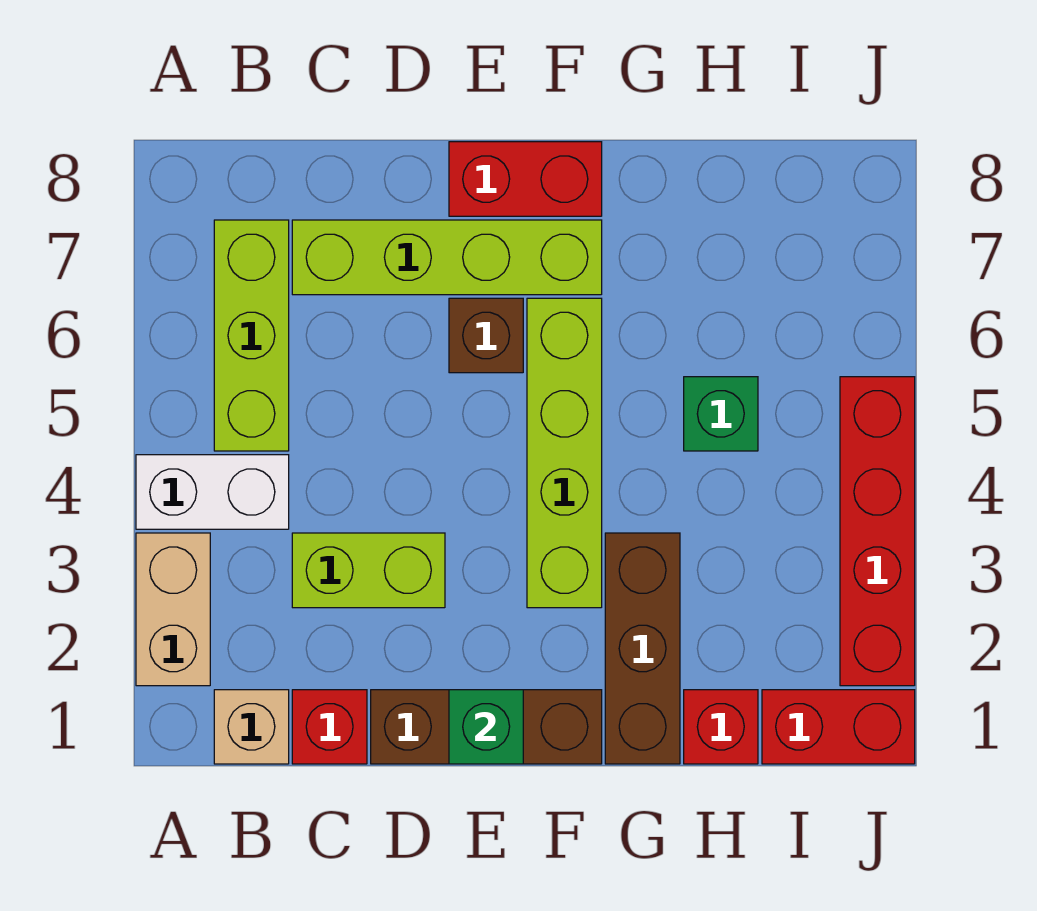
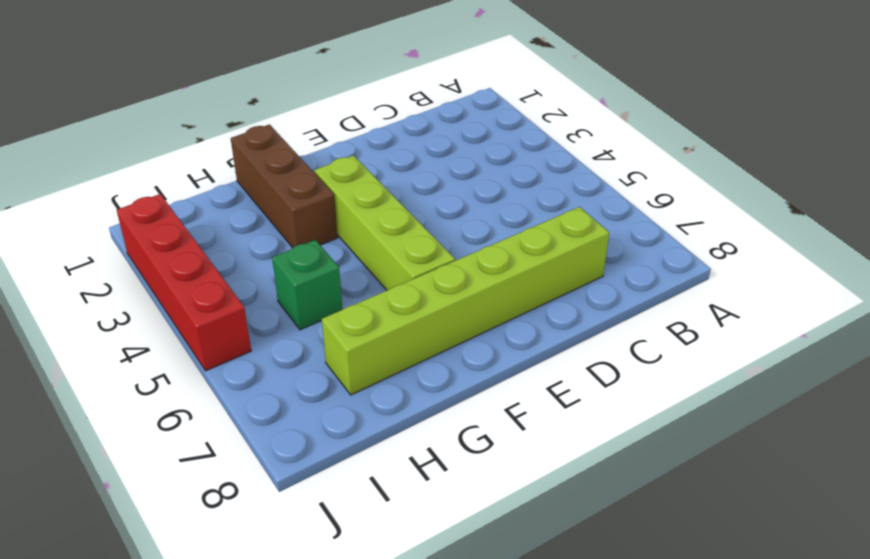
lime brick C7:H7 level 1 -> lime brick C7:F7 level 1
none -> tan brick A2:A3 level 1
none -> white brick A4:B4 level 1
none -> tan brick B1 level 1

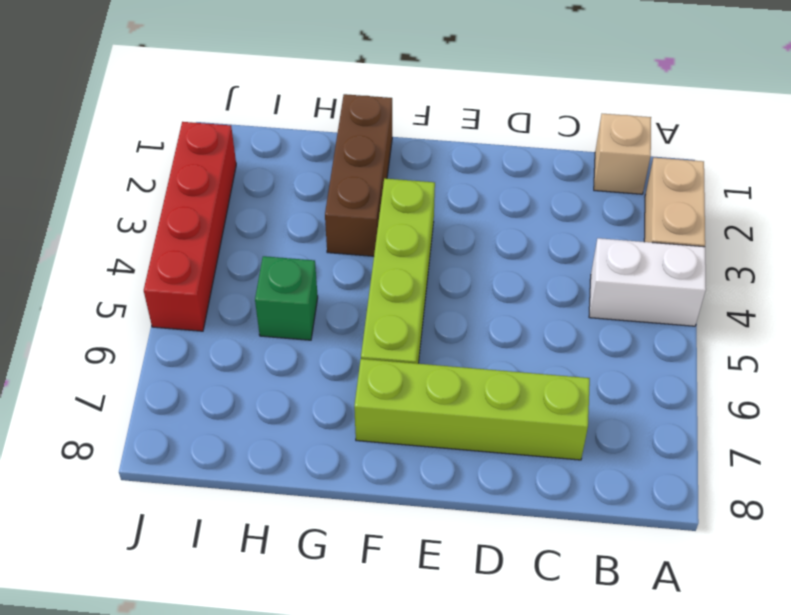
none -> lime brick B5:B7 level 1
none -> red brick C1 level 1
none -> lime brick C3:D3 level 1

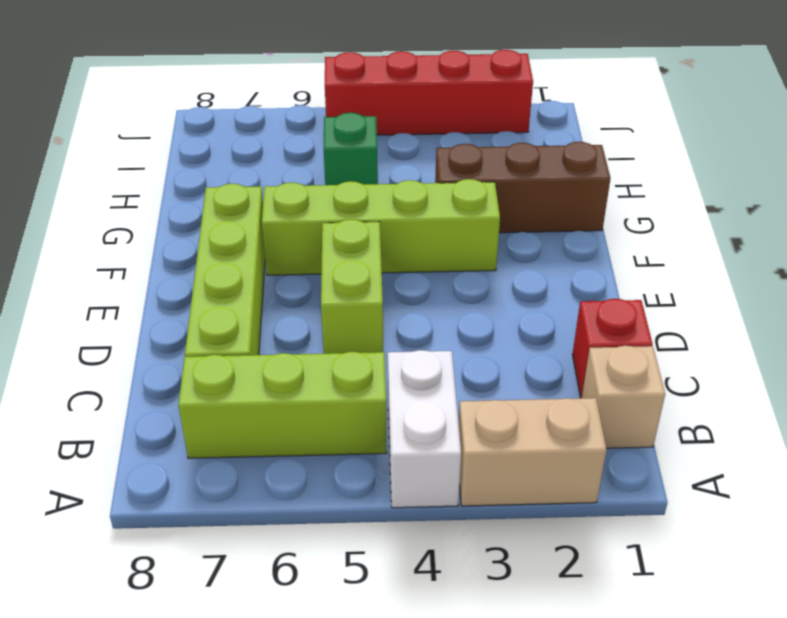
lime brick D5:E5 level 1 -> lime brick C3:D3 level 1
none -> brown brick D1:F1 level 1
none -> brown brick E6 level 1
none -> red brick E8:F8 level 1

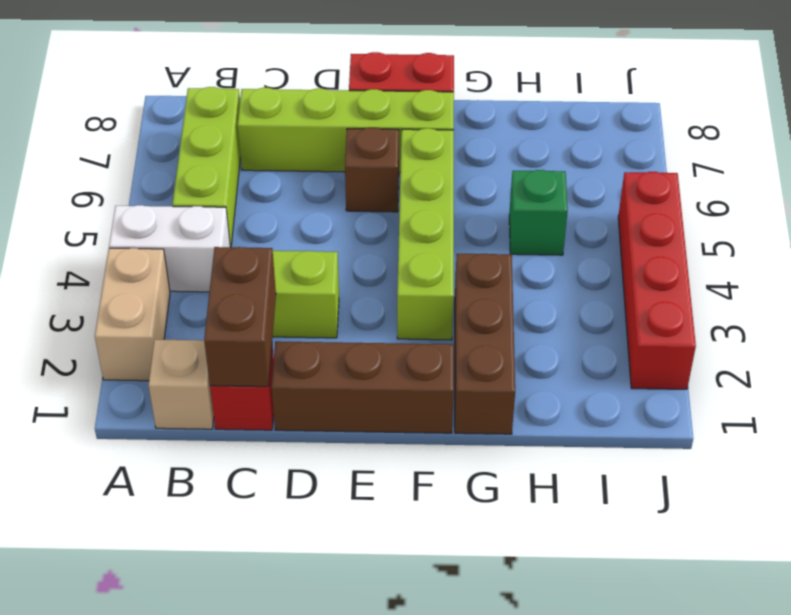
brown brick C1:C2 level 2 -> none
none -> red brick H1 level 1
none -> red brick I1:J1 level 1
none -> green brick E1 level 2

